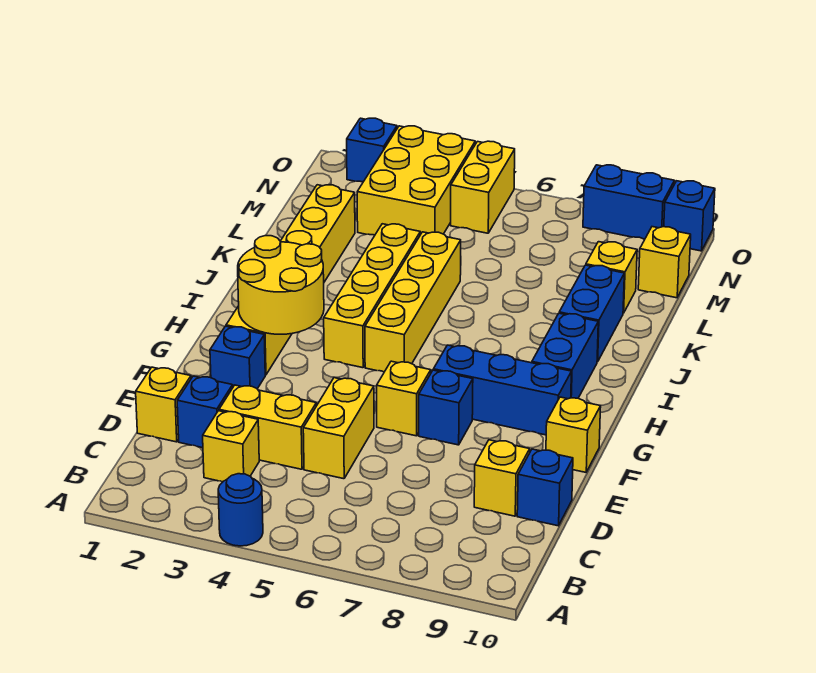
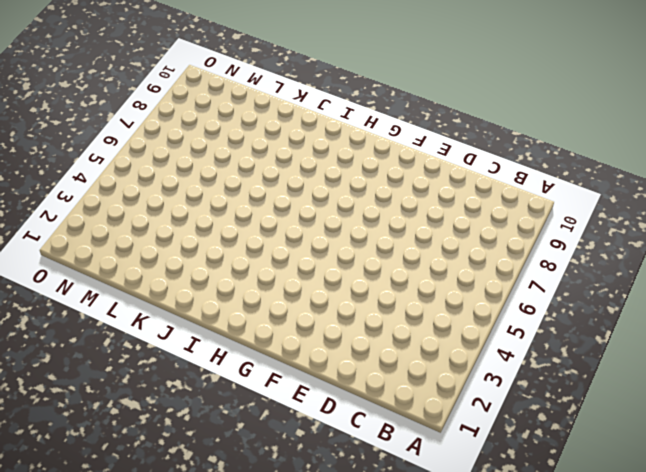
none -> blue round brick A4 level 1
none -> yellow brick C3 level 1
none -> yellow brick D1 level 1

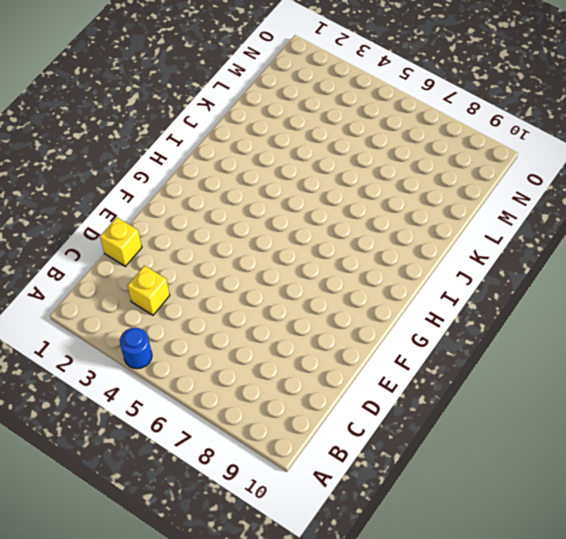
none -> blue brick D2 level 1
none -> yellow brick D3:D4 level 1
none -> yellow brick D5:E5 level 1

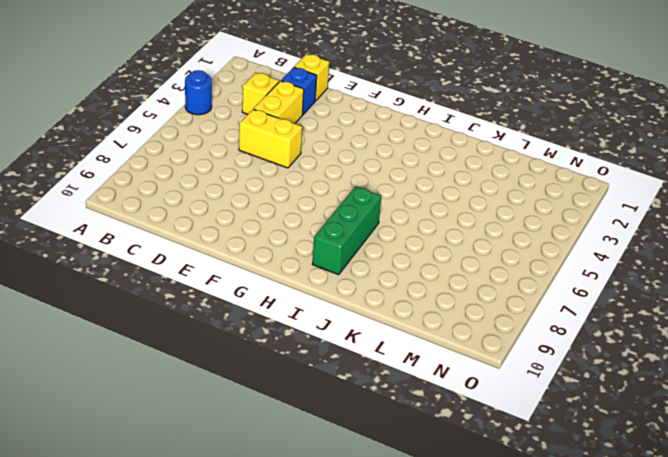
green brick I7:I9 level 1 -> blue brick H9:I9 level 1
none -> yellow brick D9 level 1
none -> blue brick D10 level 1
none -> blue brick F2 level 1

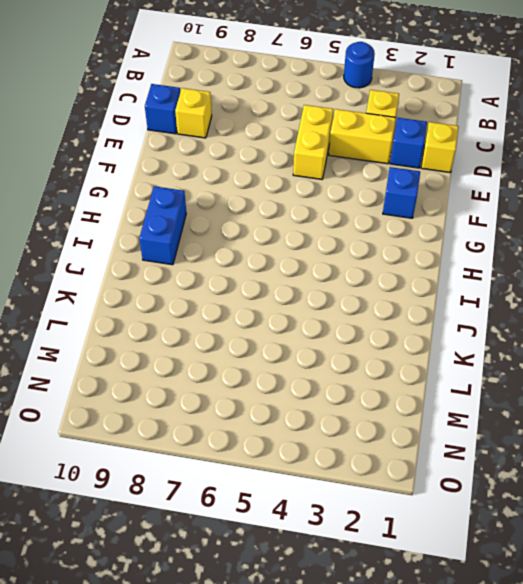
none -> yellow brick F6 level 1
none -> blue brick F7 level 1
none -> yellow brick F10 level 1

